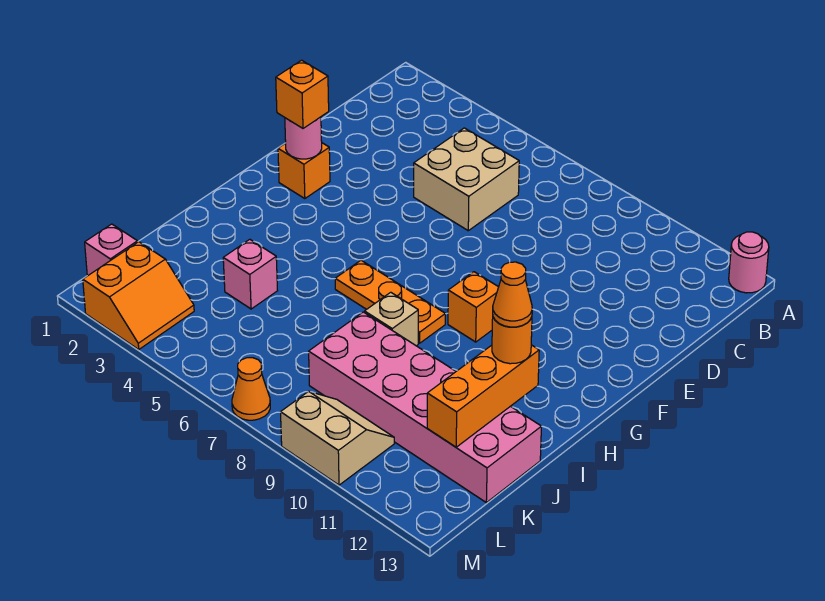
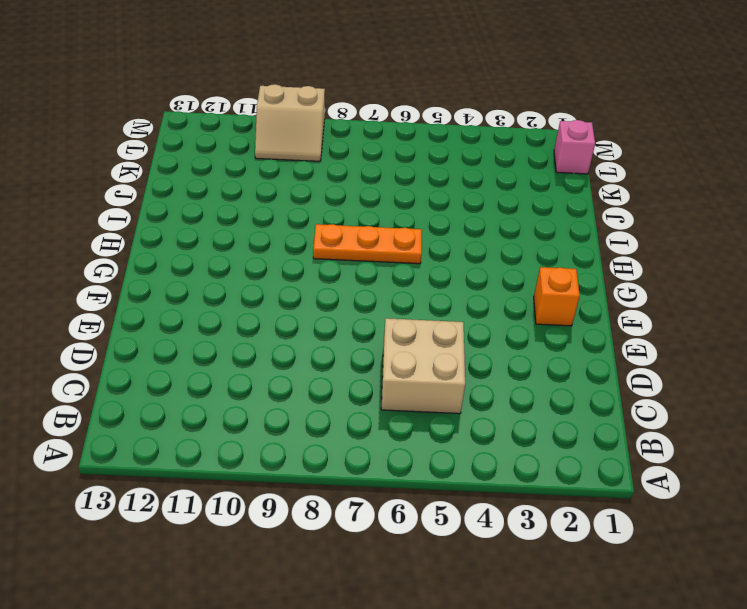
none -> pink round brick A13 level 1
none -> orange brick G9 level 1
none -> tan brick I8 level 1

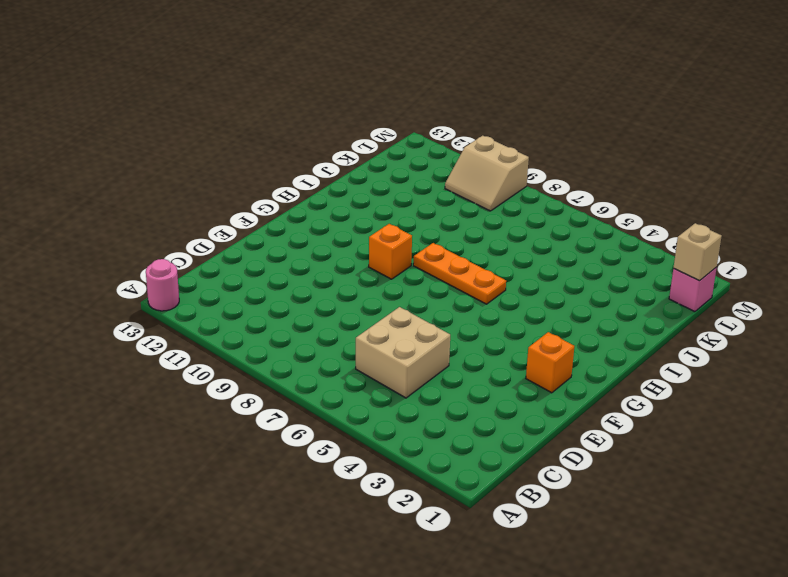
tan brick L1 level 2 -> tan brick I8 level 1
none -> pink brick J4 level 1
none -> pink brick J8:K13 level 1
none -> orange slope L2:M3 level 1 top 2

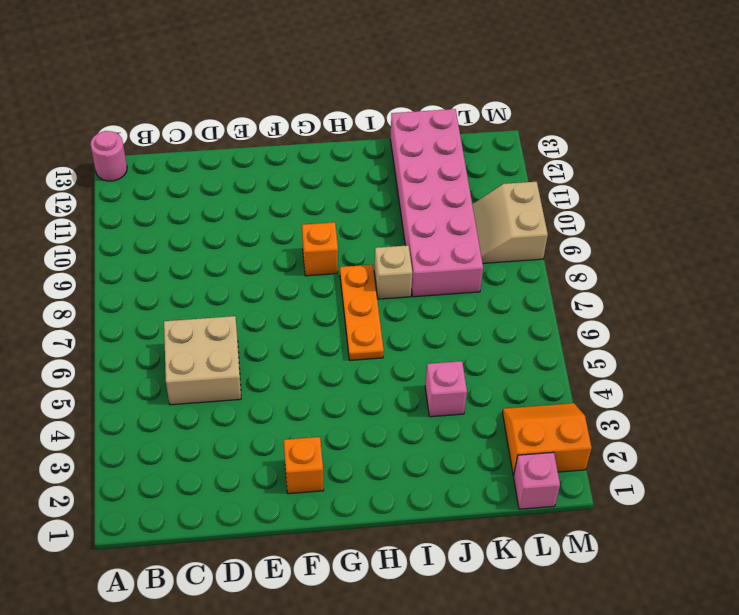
none -> orange cone M7 level 1
none -> pink round brick F2 level 2
none -> orange brick I12:K12 level 2

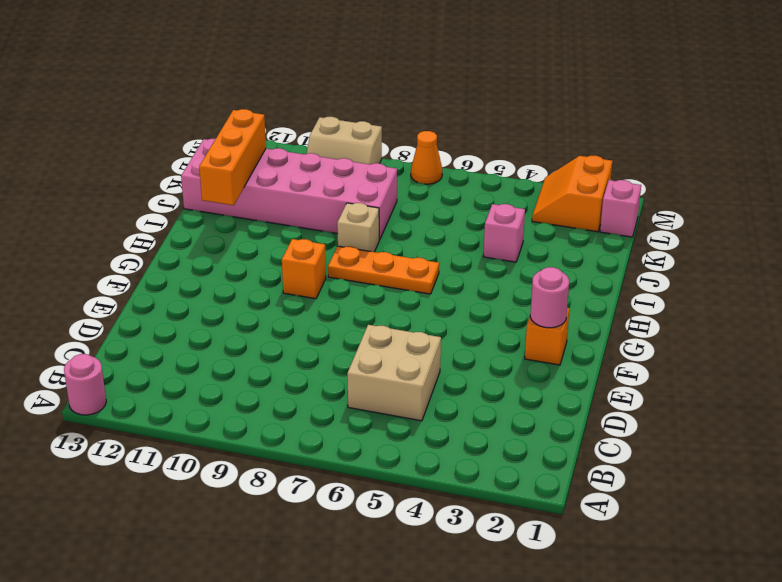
none -> orange brick F2 level 3
none -> orange round brick I12 level 3
none -> orange cone I12 level 4

